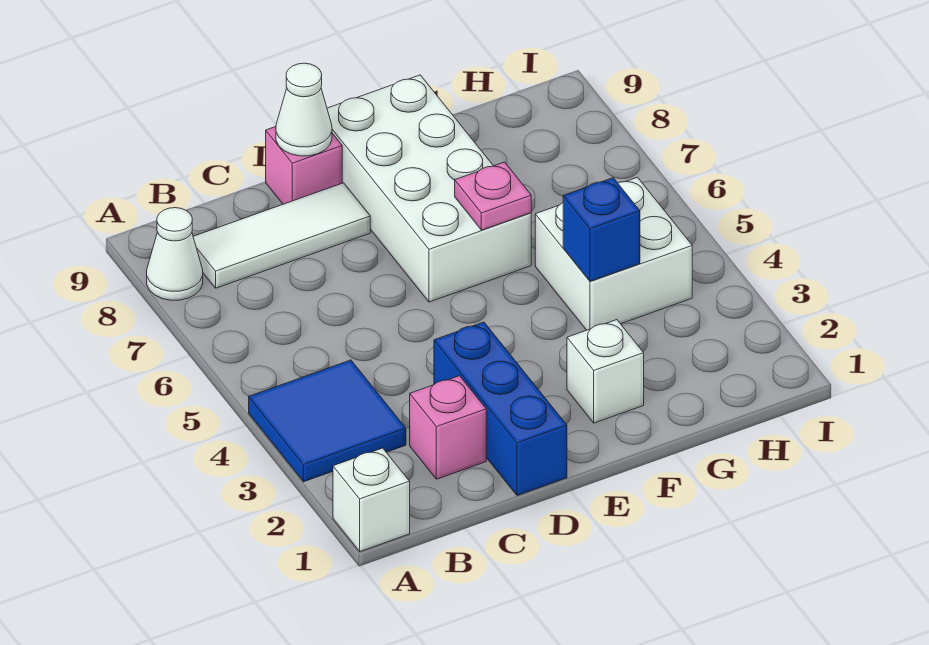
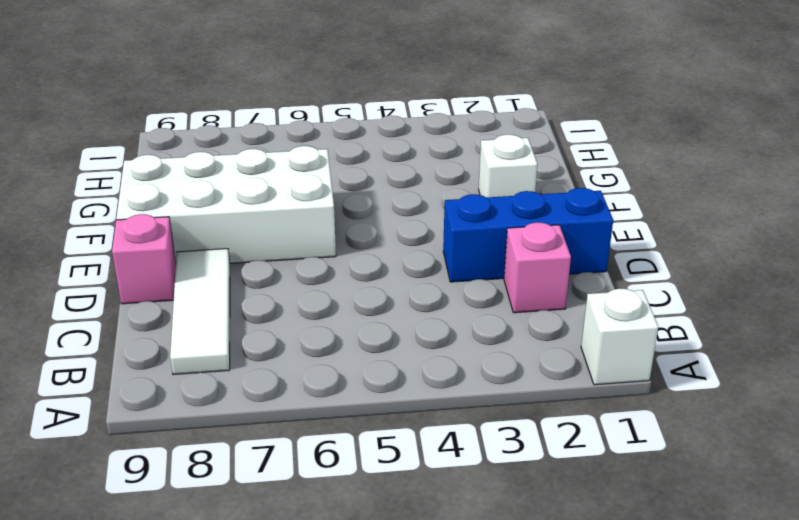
none -> blue tile A3:B4 level 1
none -> white cone A8 level 1
none -> white brick G4:H5 level 1

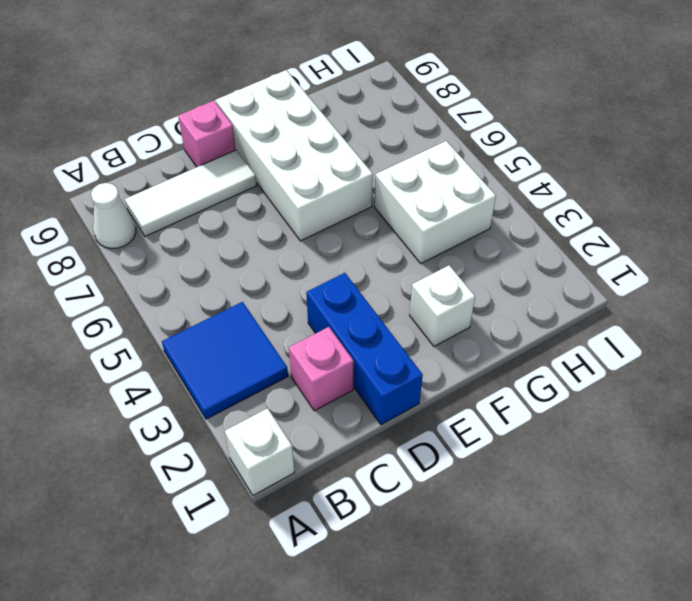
none -> white cone D9 level 2
none -> pink plate F6 level 2
none -> blue brick G4 level 2

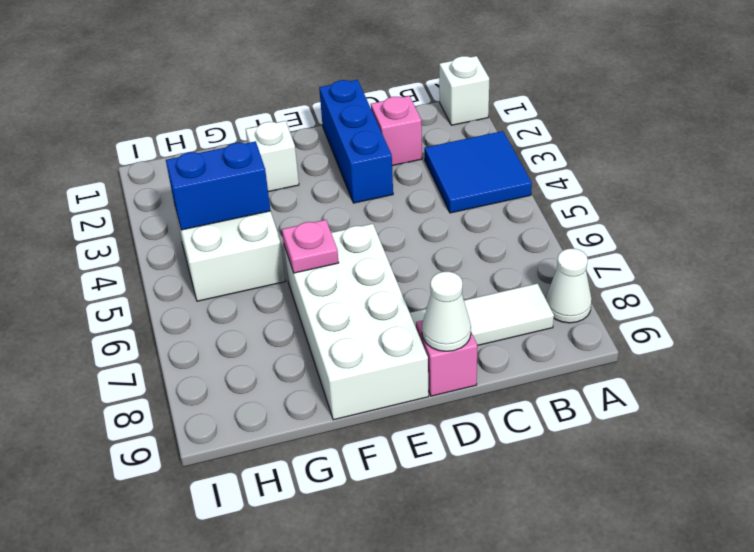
blue brick G4:H4 level 2 -> blue brick G4 level 2

